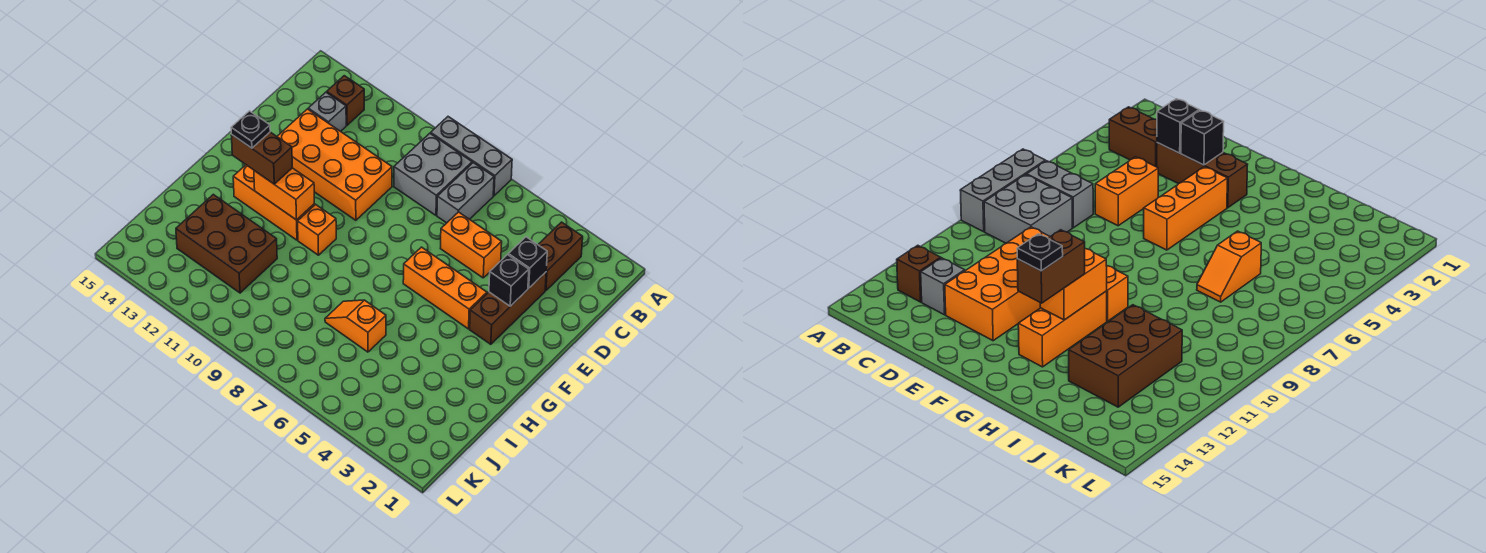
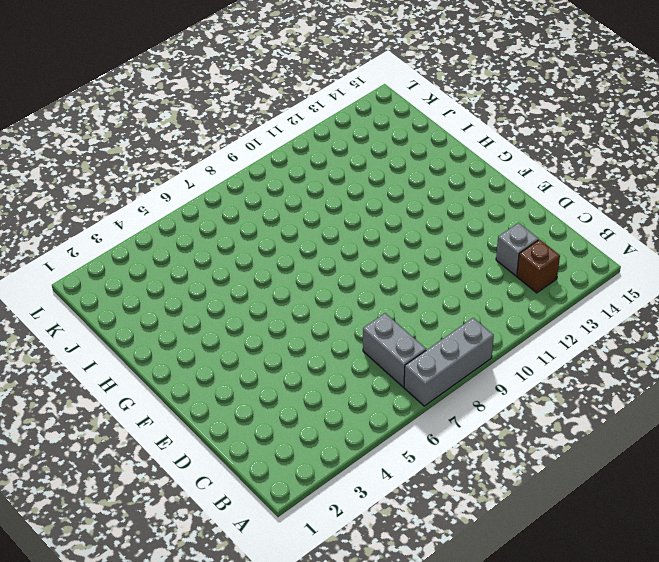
none -> brown brick B3:C3 level 1
none -> grey brick B8:C9 level 1
none -> brown brick D3:F3 level 1

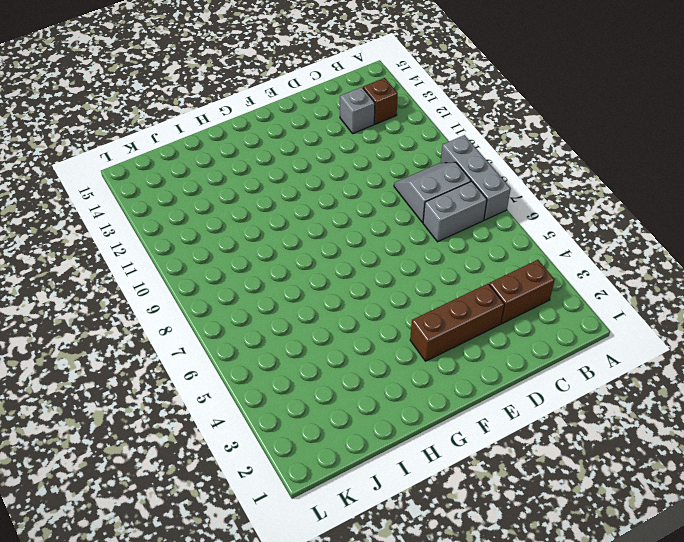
grey slope B8:C9 level 1 top 8 -> grey brick B8:C9 level 1
none -> orange brick D5:D6 level 1
none -> orange brick D10:E13 level 1
none -> orange brick F4:F6 level 1

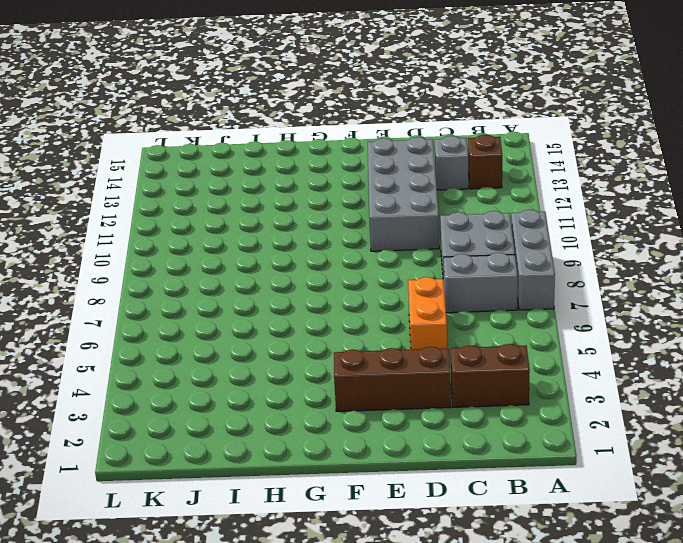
grey brick D10:E13 level 1 -> orange brick D10:E13 level 1
none -> orange brick F4:F6 level 1
none -> orange brick G10 level 1
none -> orange brick G11:G13 level 1

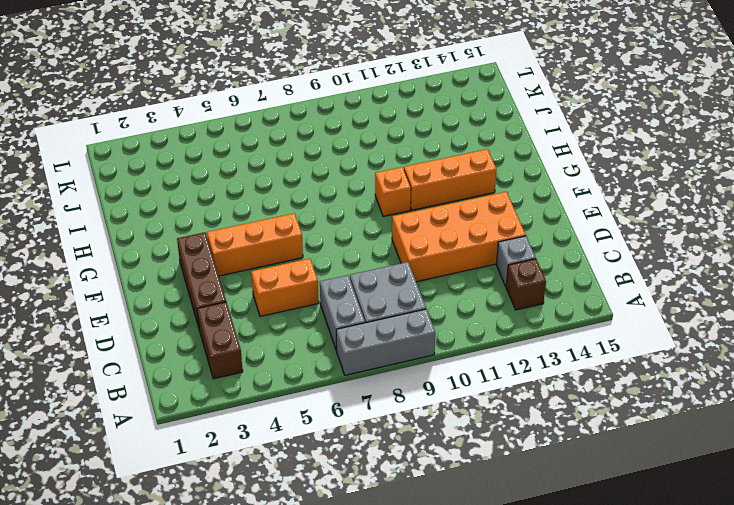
none -> orange slope I6:I7 level 1 top 6
none -> brown brick I11:J13 level 1
none -> black brick D3 level 2

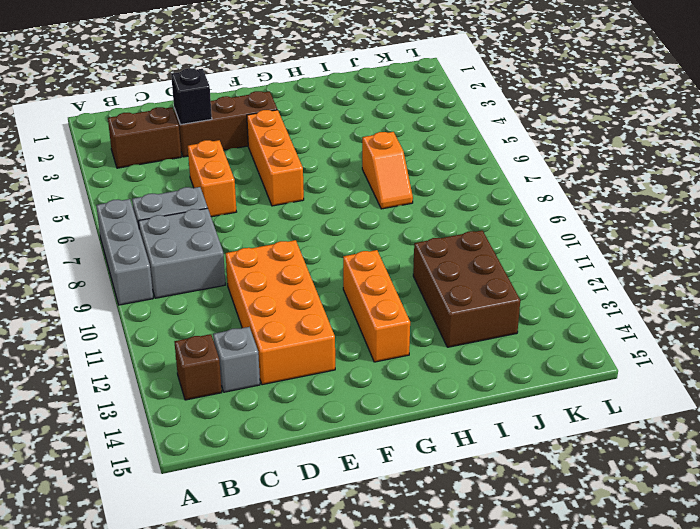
none -> orange brick G10 level 1
none -> black brick E3 level 2
none -> orange brick G11:G12 level 2

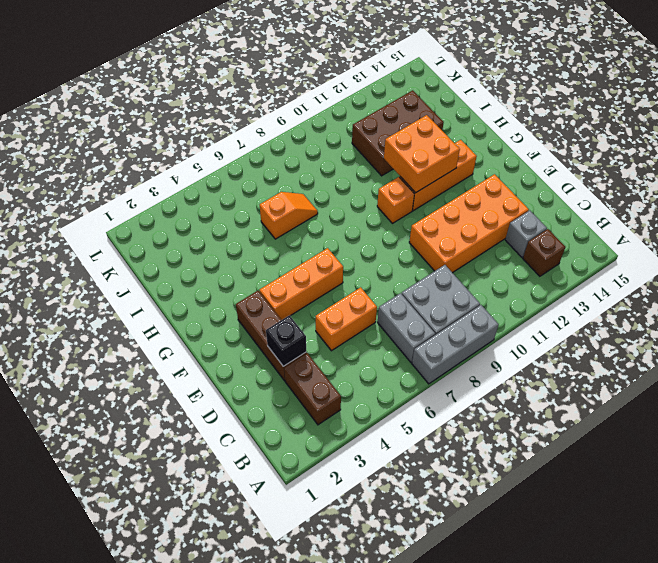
orange brick G11:H12 level 2 -> orange brick G11:G12 level 2
none -> black brick E3 level 2
none -> brown brick G12:G13 level 3
none -> black plate G13 level 4

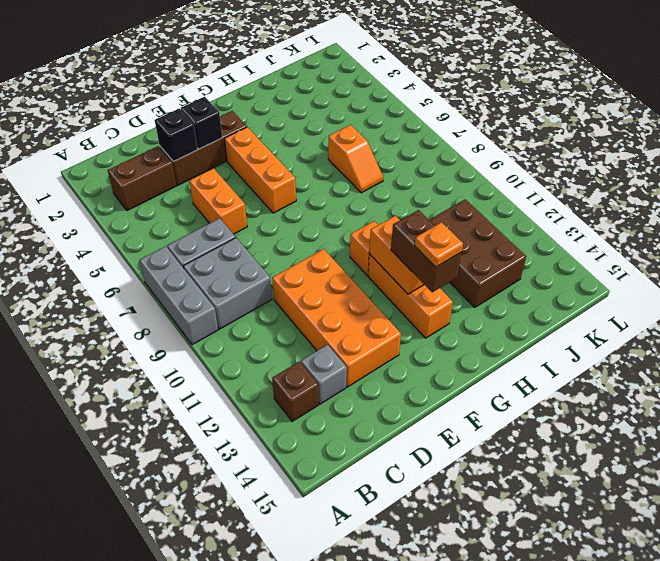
orange plate G13 level 4 -> black plate G13 level 4

